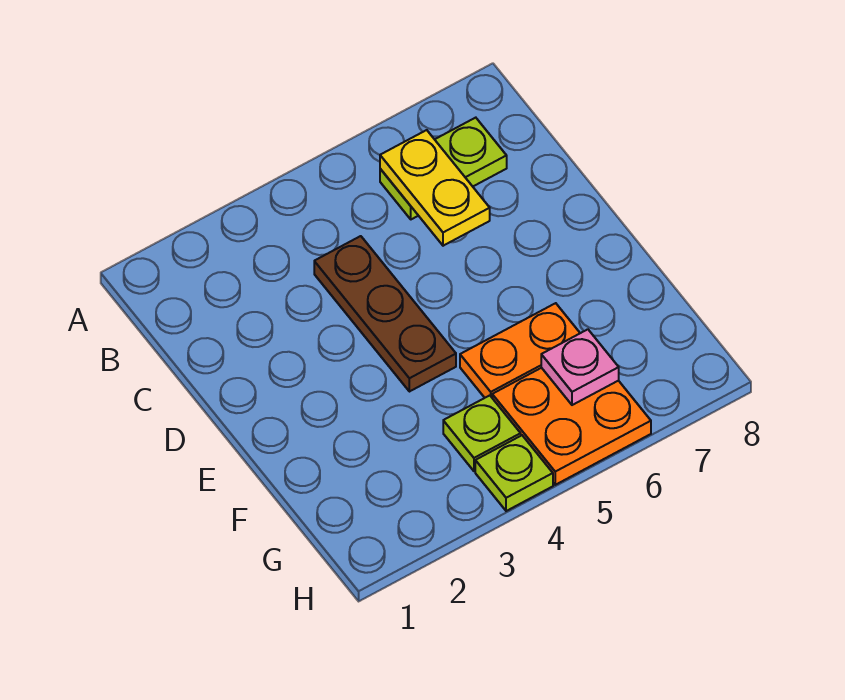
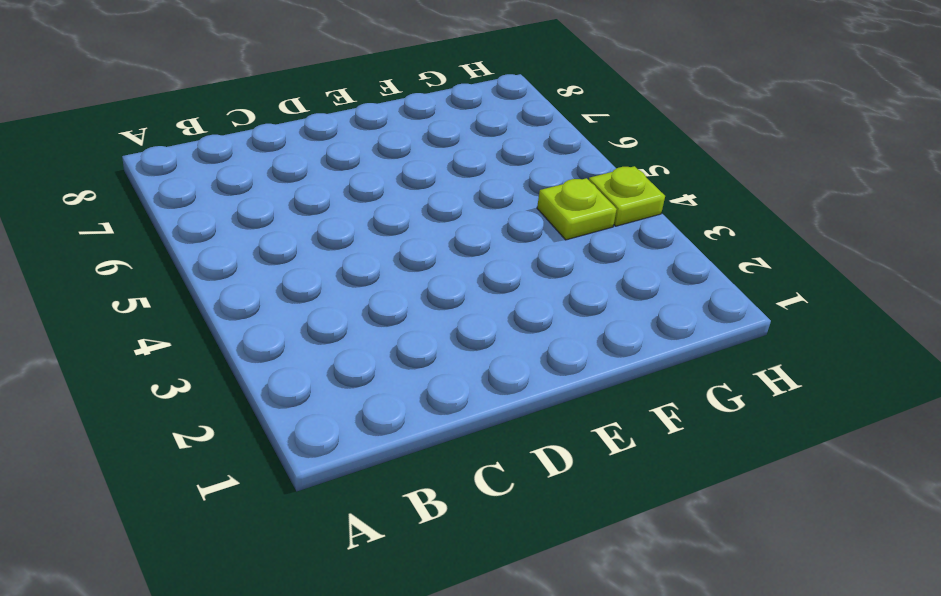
none -> lime plate B6:B7 level 1
none -> brown plate C4:E4 level 1

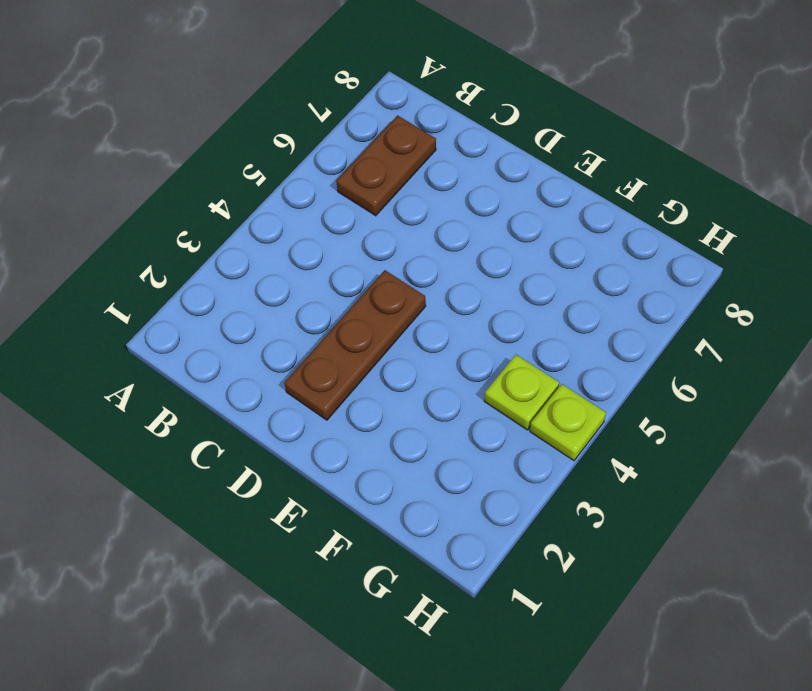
brown plate B6:B7 level 1 -> lime plate B6:B7 level 1
brown plate D2:D4 level 1 -> brown plate C4:E4 level 1
none -> orange plate F5:F6 level 1
none -> orange plate G5:H6 level 1

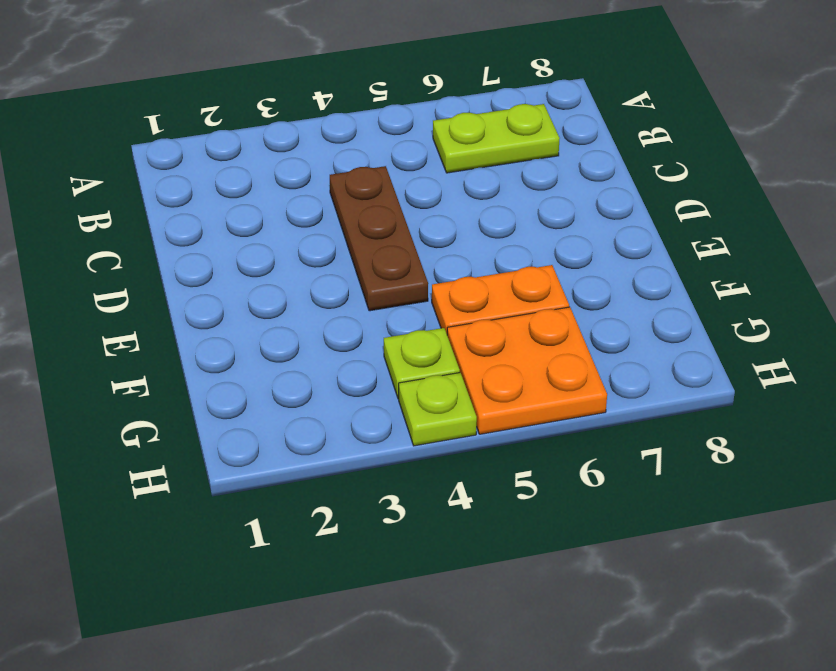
none -> yellow plate B6:C6 level 2
none -> pink plate G6 level 2

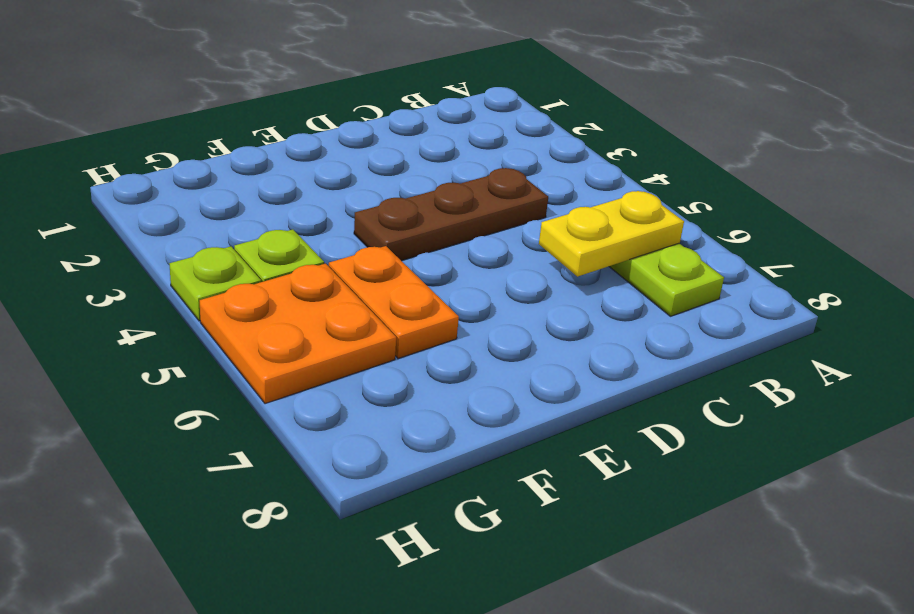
none -> pink plate G6 level 2

